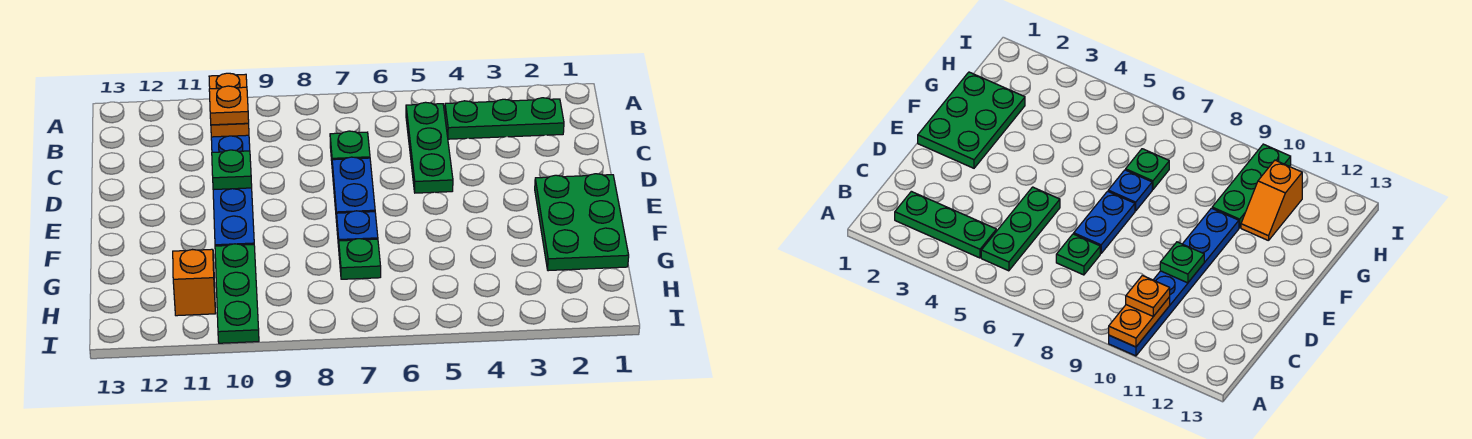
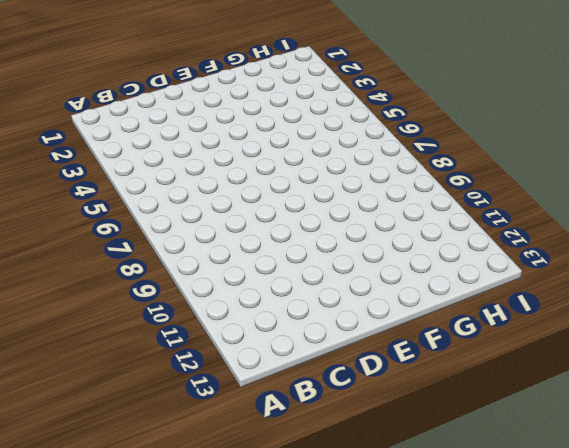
none -> blue plate A10:F10 level 1
none -> green plate B2:B4 level 1
none -> green plate B5:D5 level 1

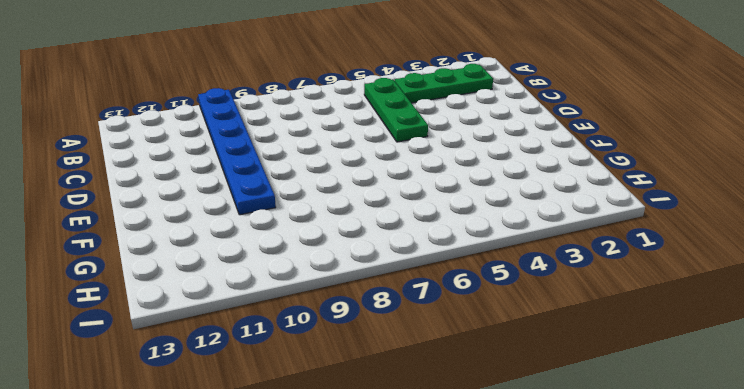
none -> green plate C7 level 1
none -> blue plate D7:E7 level 1
none -> green plate E1:G2 level 1

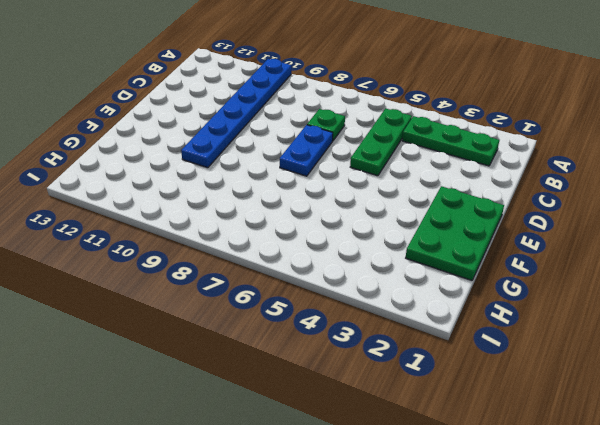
none -> blue plate F7 level 1
none -> green plate G7 level 1
none -> green plate G10:I10 level 1

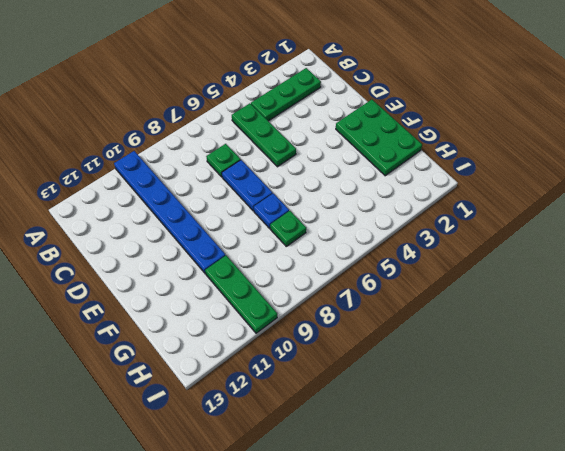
none -> orange slope G11:H11 level 1 top H
none -> orange plate A10:B10 level 2
none -> green plate D10 level 2

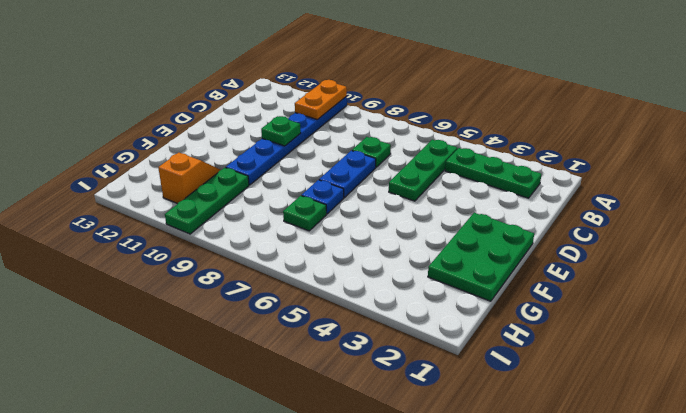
none -> orange plate B10 level 3

